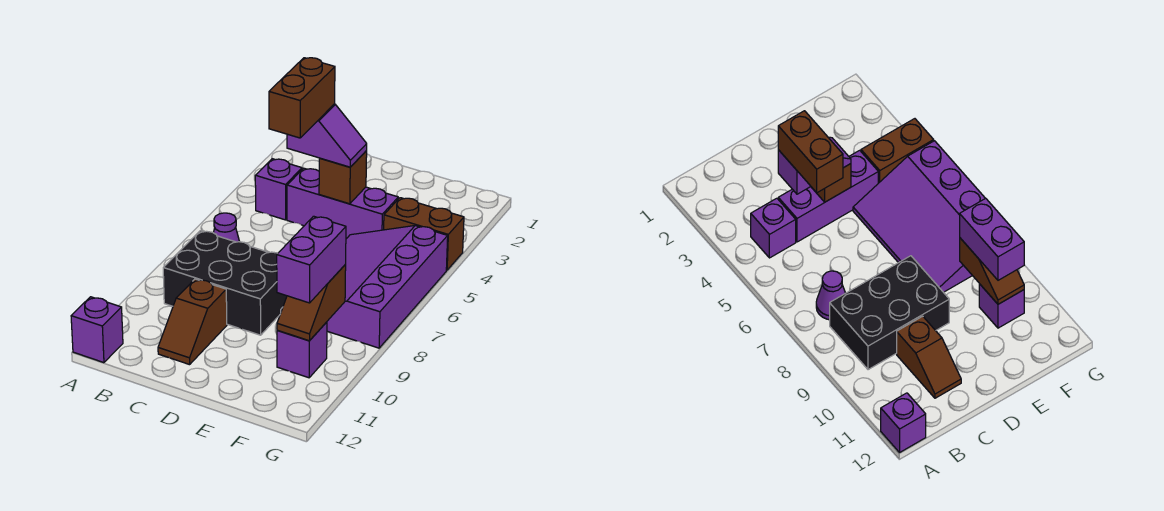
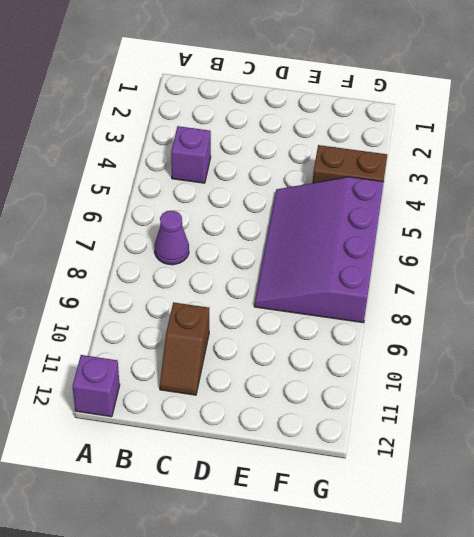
none -> black brick B8:D9 level 1
none -> purple brick C4:E4 level 1
none -> purple brick F10 level 1

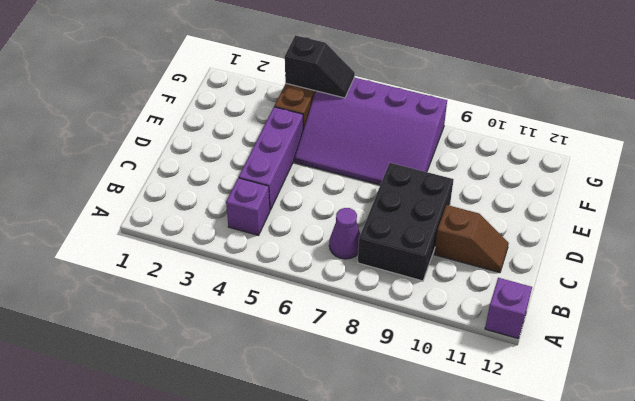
black slope G4:G5 level 2 top 4 -> none
none -> purple brick F10 level 1
none -> brown brick D4 level 2
none -> brown slope F9:F10 level 2 top 9

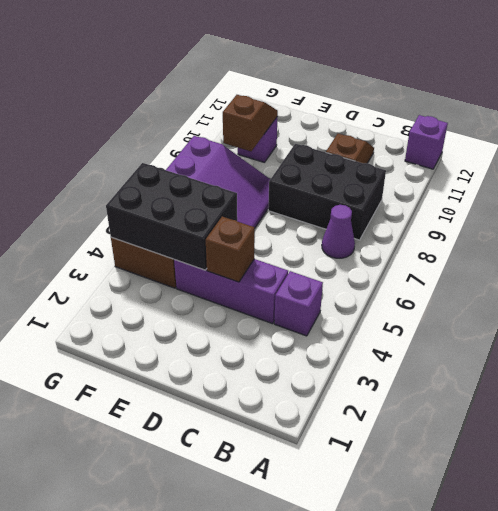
black brick E4:G5 level 2 -> none
none -> purple slope C4:D4 level 3 top C
none -> purple brick F9:F10 level 3
none -> brown brick C4:C5 level 4

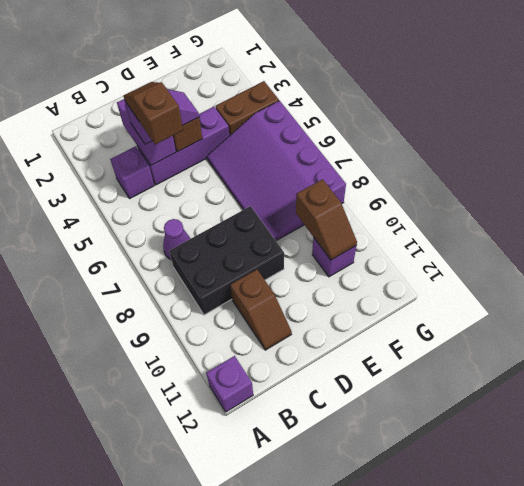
purple brick C3:C4 level 2 -> purple brick F9:F10 level 3
brown slope C4:C5 level 4 top 5 -> brown brick C4:C5 level 4

